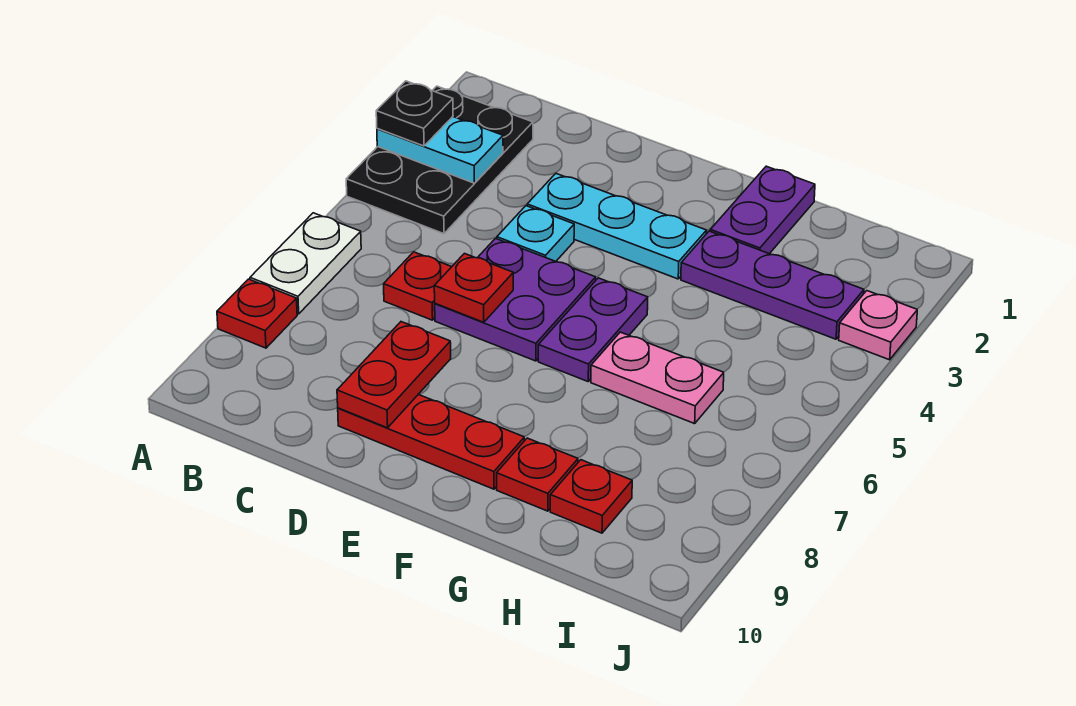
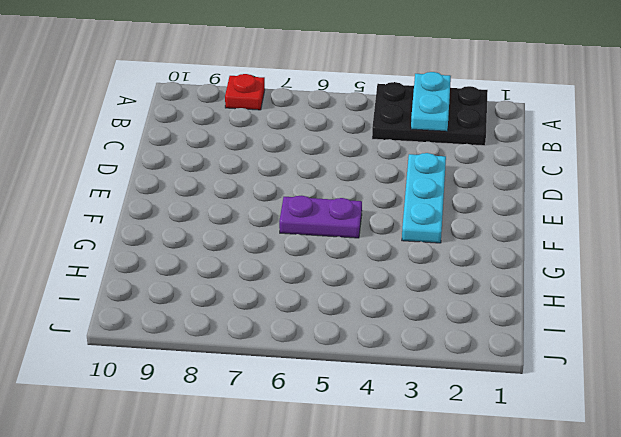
none -> white plate A6:A7 level 1
none -> red plate C6 level 1
none -> cyan plate D4 level 1

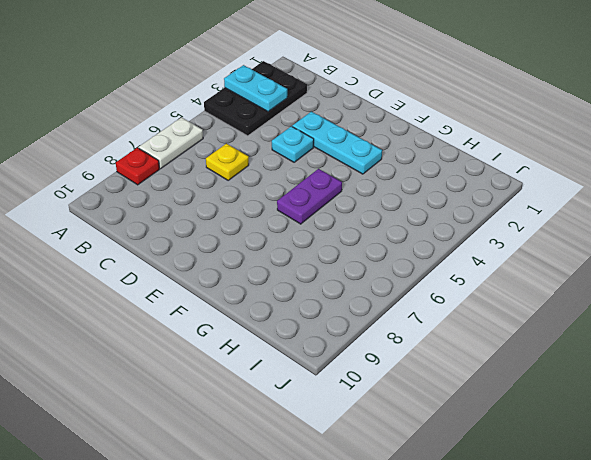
yellow plate C6 level 1 -> red plate C6 level 1
none -> purple plate D5:E6 level 1
none -> red plate D9:F9 level 1
none -> purple plate G1:G2 level 1

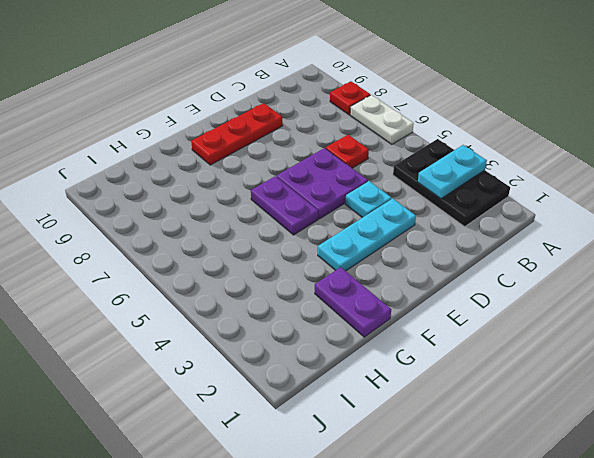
none -> purple plate G3:I3 level 1
none -> pink plate G6:H6 level 1
none -> red plate G9 level 1

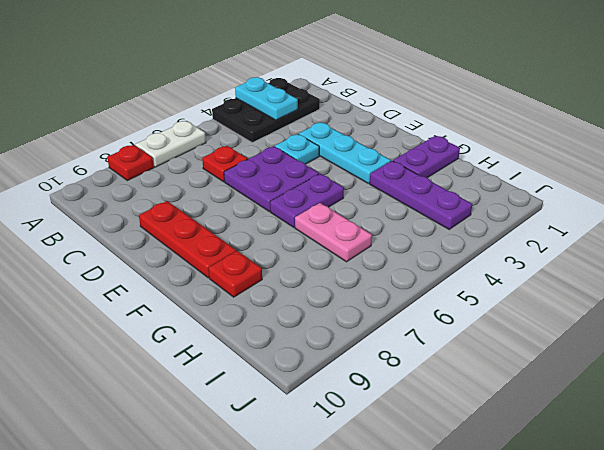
none -> red plate H9 level 1
none -> pink plate J3 level 1
none -> red plate D6 level 2

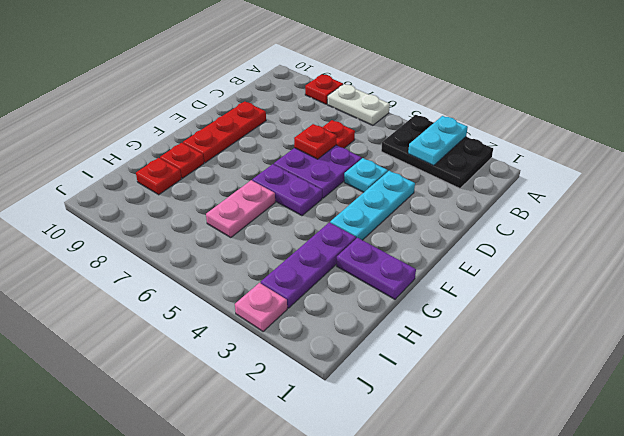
none -> red plate D8:D9 level 2
none -> black plate A3 level 3

